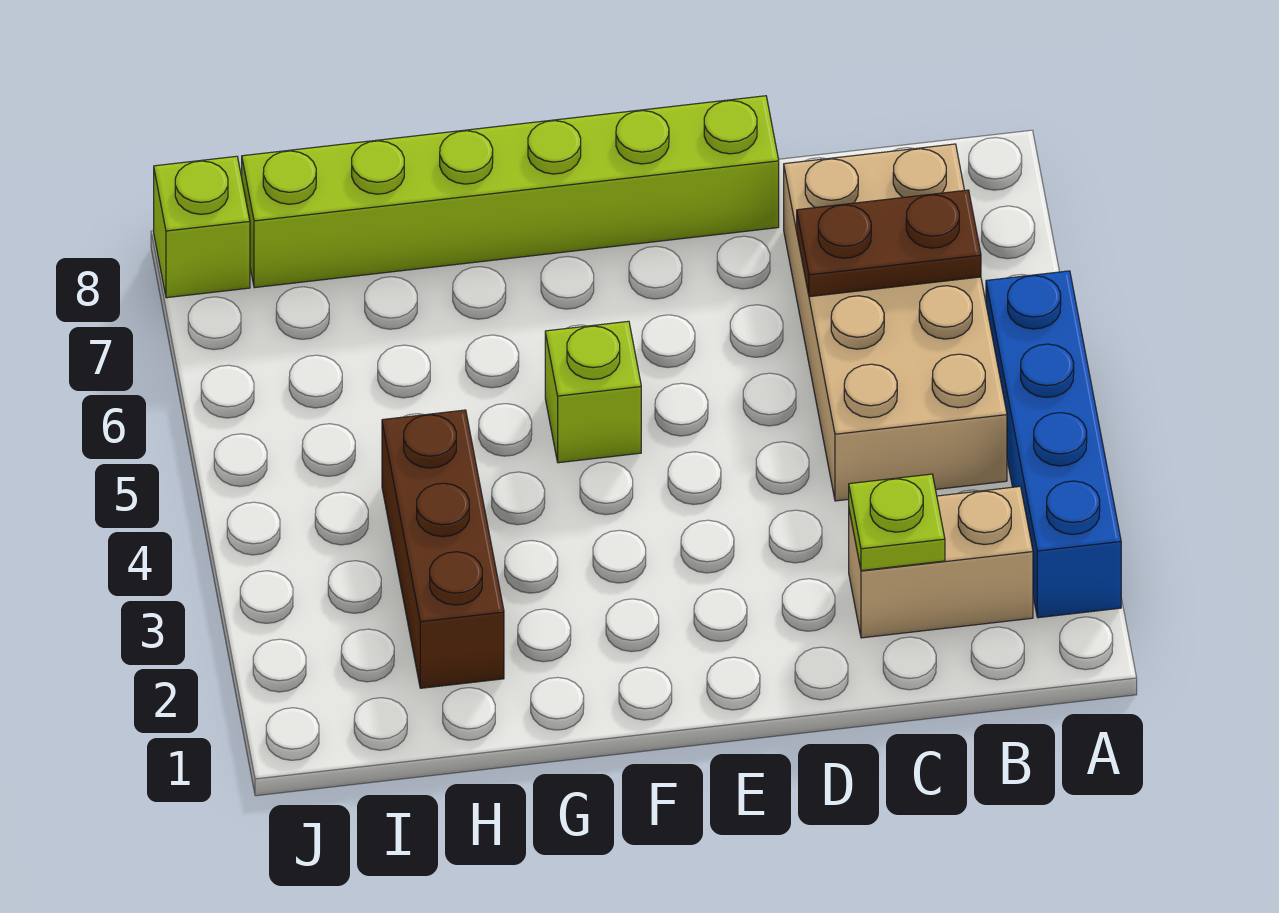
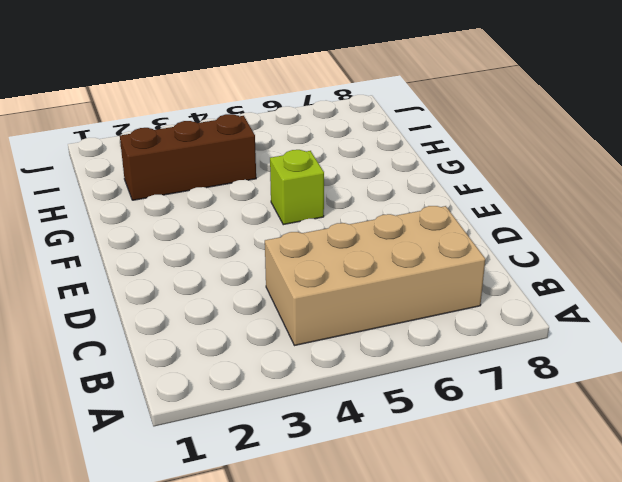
none -> blue brick A2:A5 level 1
none -> tan brick B2:C2 level 1

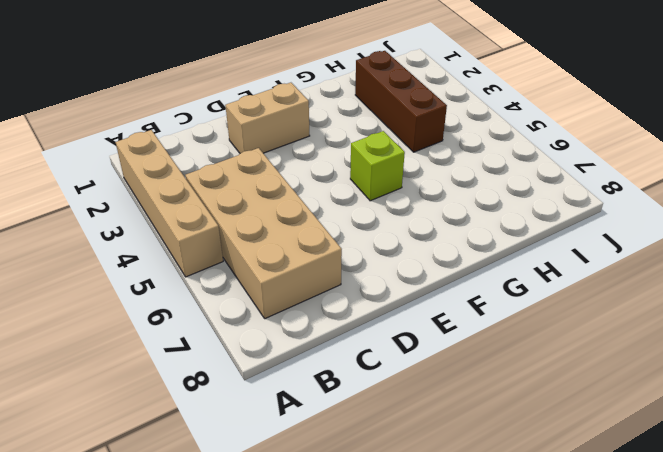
tan brick A2:A5 level 1 -> blue brick A2:A5 level 1
tan brick D2:E2 level 1 -> tan brick B2:C2 level 1
none -> lime brick D8:I8 level 1
none -> lime brick J8 level 1

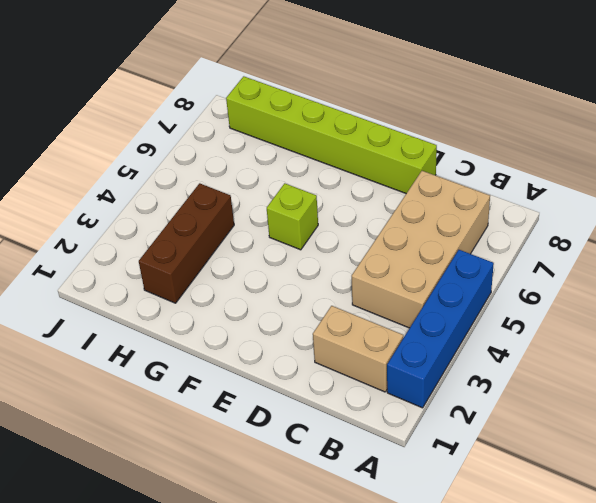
none -> lime brick J8 level 1
none -> brown plate B6:C6 level 2

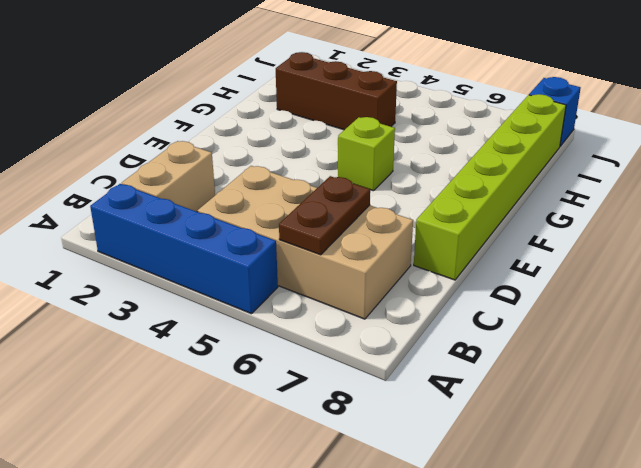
blue brick J8 level 1 -> lime brick J8 level 1
none -> lime plate C2 level 2

